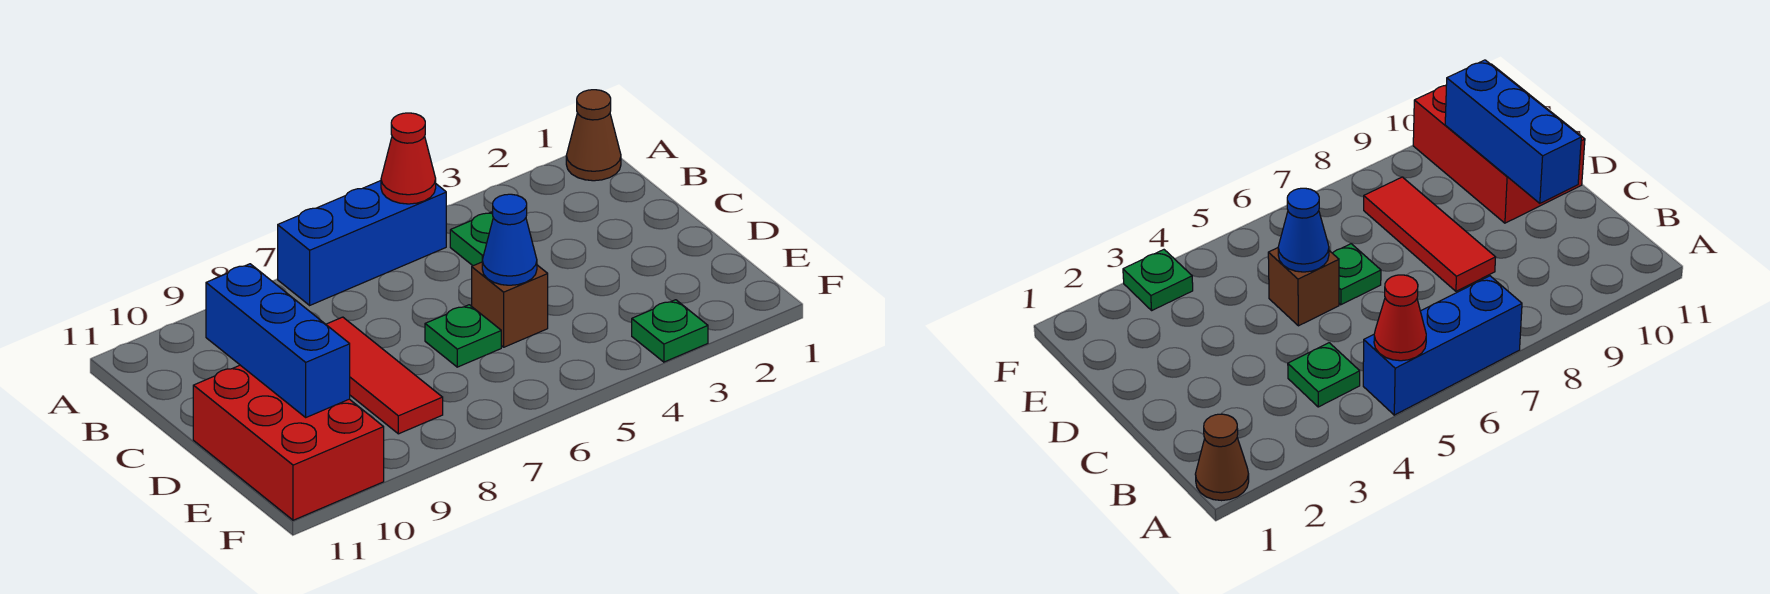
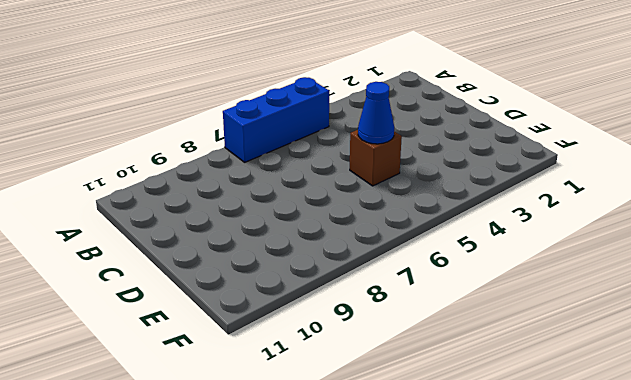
none -> brown cone A1 level 1
none -> green plate B4 level 1

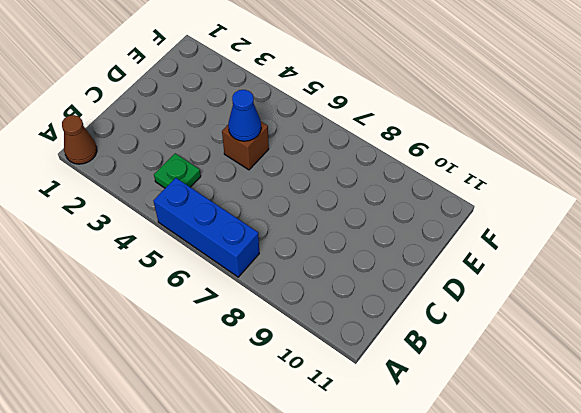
none -> red tile C8:E8 level 1
none -> green plate D6 level 1

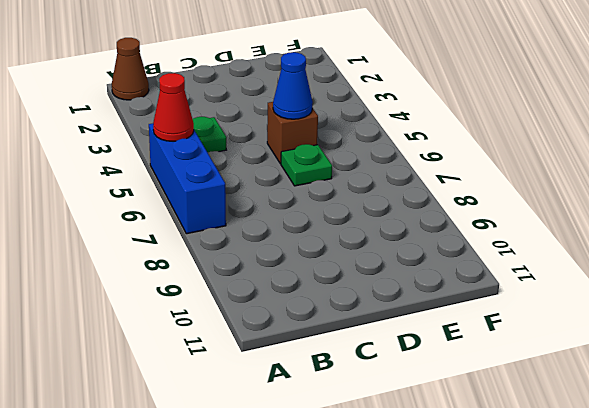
none -> red tile C8:E8 level 1
none -> red brick D10:F11 level 1

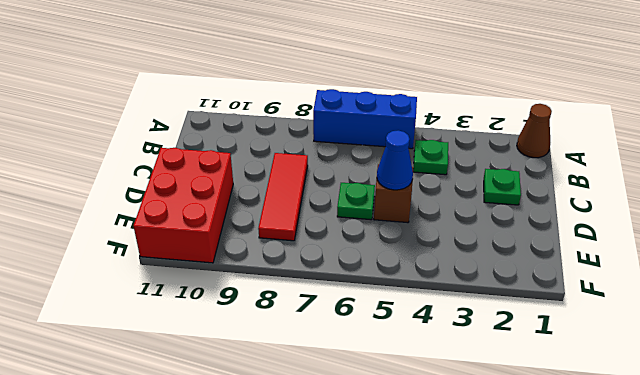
green plate C2 level 1 -> green plate F3 level 1
none -> red cone A5 level 2
none -> blue brick C10:E10 level 2

